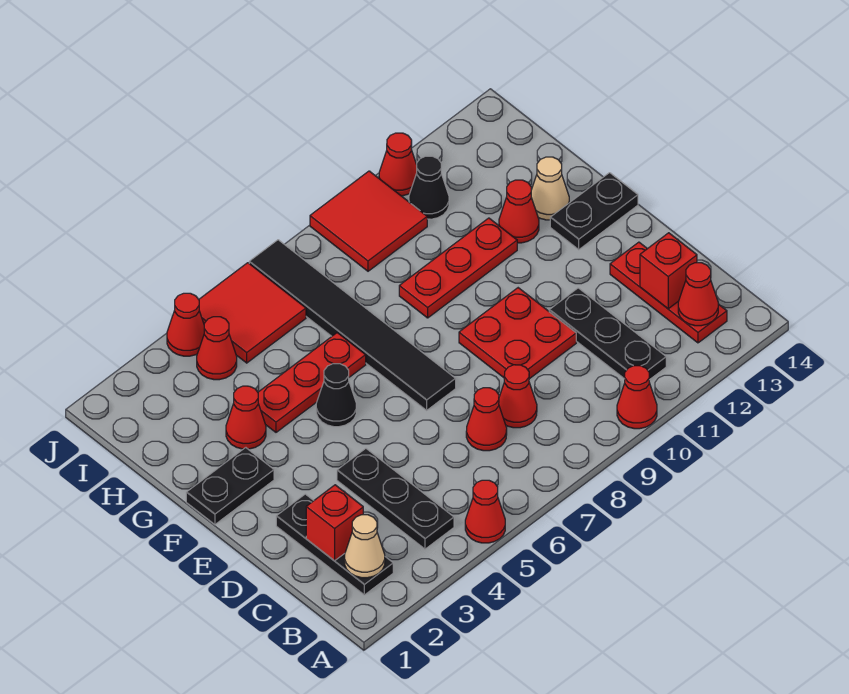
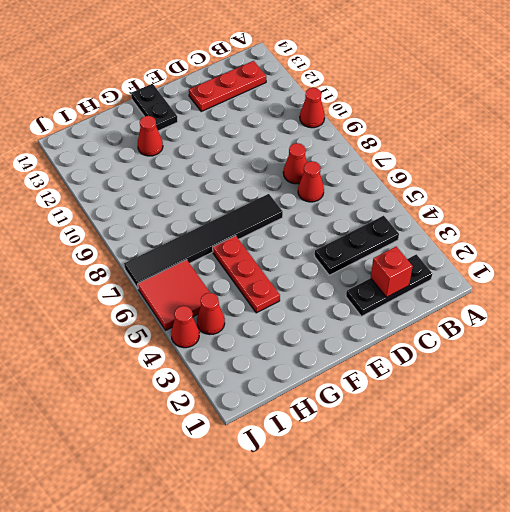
none -> red cone A5 level 1
none -> black plate B11:D11 level 1
none -> red plate D9:E10 level 1

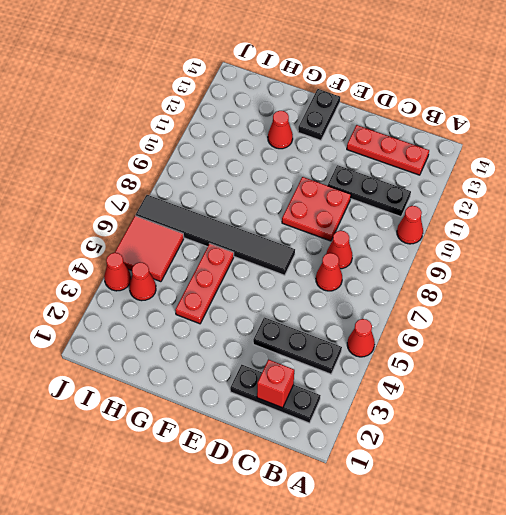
none -> black plate F1:F2 level 1
none -> black cone F5 level 1
none -> red cone G3 level 1

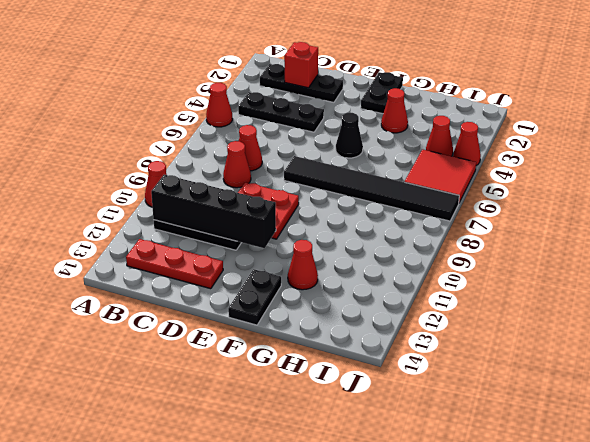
black brick B11:E11 level 2 -> none
none -> red plate G4:G6 level 1
none -> red plate G9:G11 level 1
none -> tan cone G13 level 1

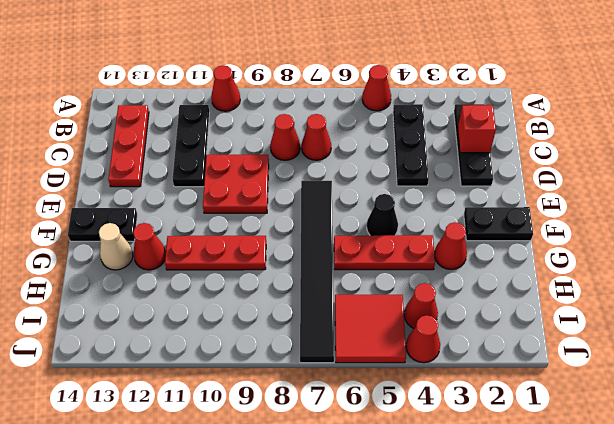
none -> red tile I9:J10 level 1
none -> black cone I11 level 1
none -> red cone J11 level 1

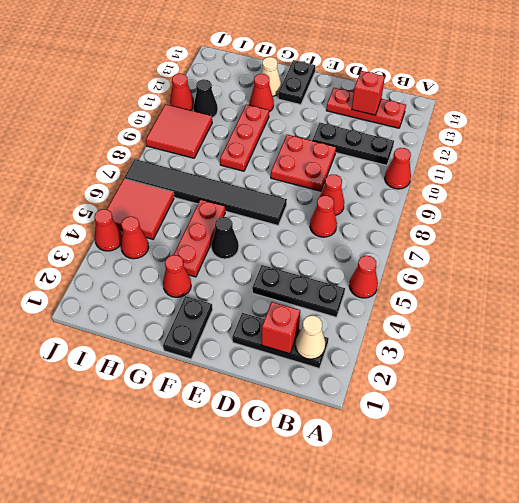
none -> red cone B13 level 2

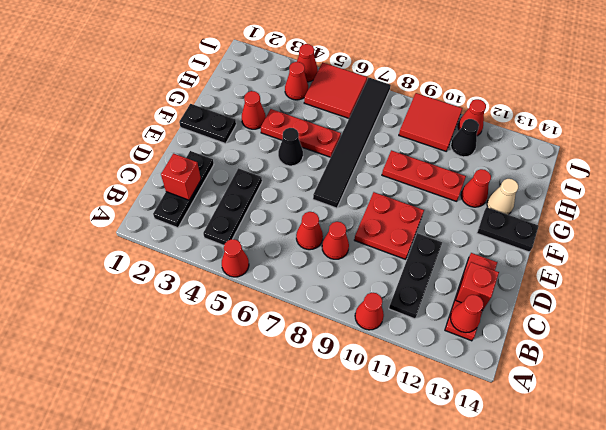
none -> tan cone B2 level 2

